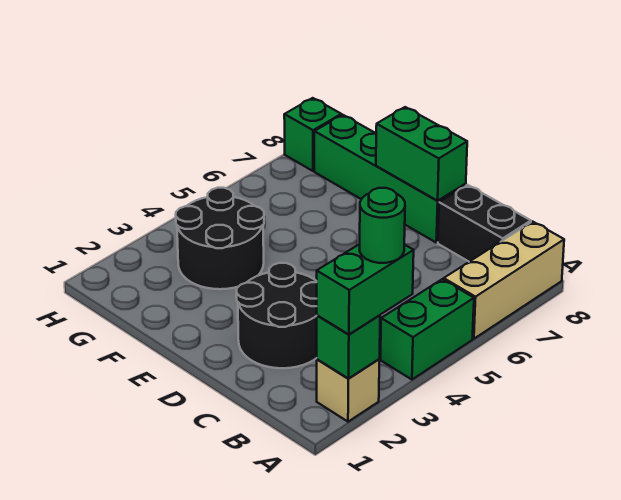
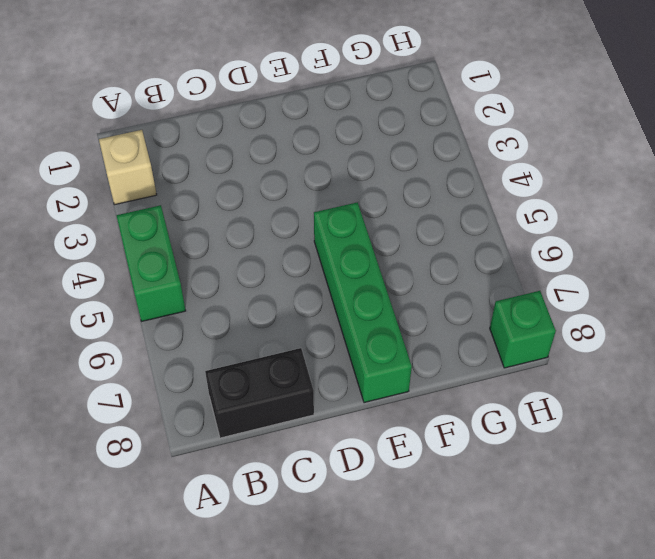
green brick E5:E8 level 1 -> green brick D8:G8 level 1
none -> tan brick A6:A8 level 1
none -> black round brick C2:D3 level 1
none -> black round brick F3:G4 level 1

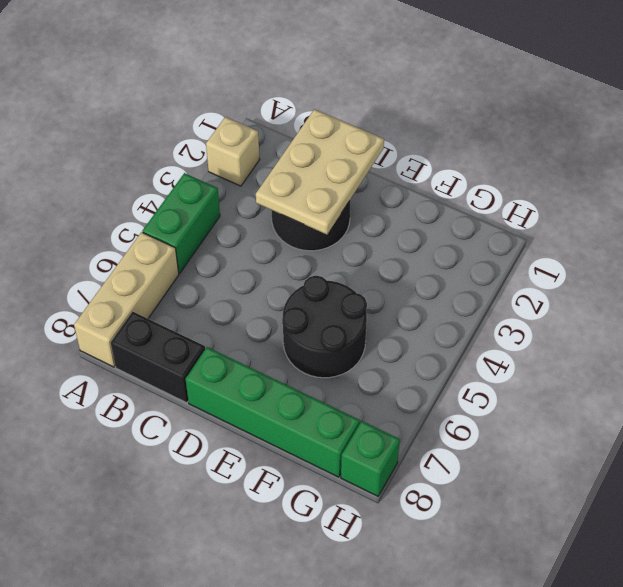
tan plate C1:D3 level 2 -> none
black round brick E5:F6 level 1 -> black round brick F3:G4 level 1
none -> green brick A2 level 2
none -> green brick D8:E8 level 2
none -> green brick A2:A3 level 3

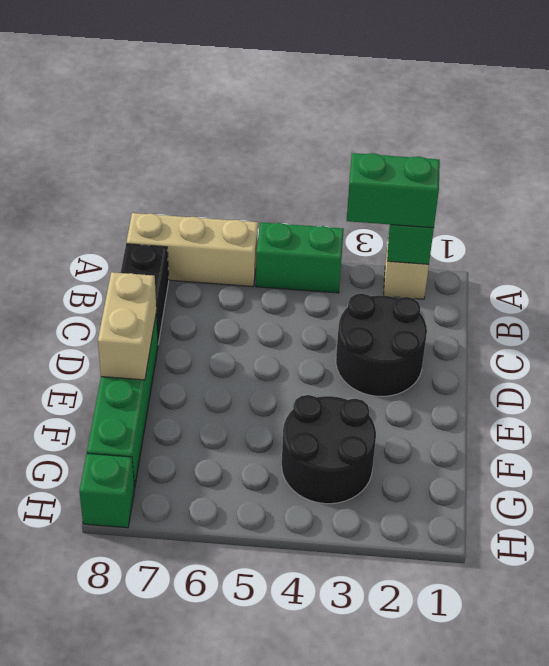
tan brick D8:E8 level 2 -> green brick D8:E8 level 2
none -> green round brick A3 level 4

